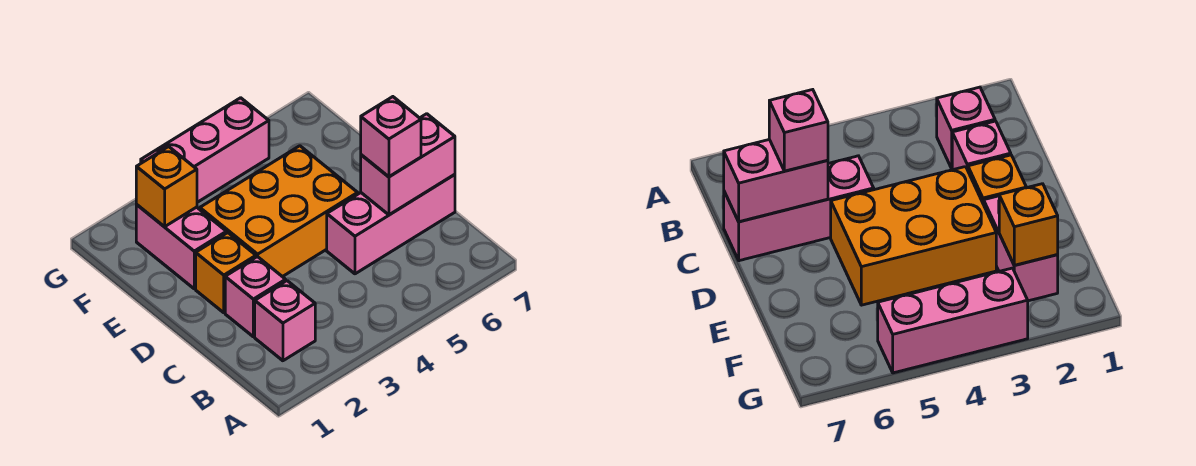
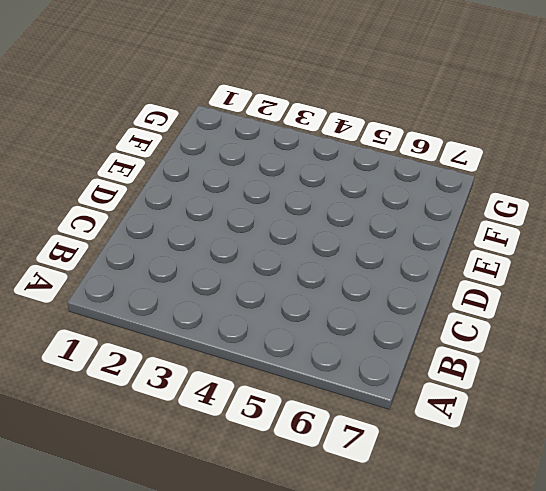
none -> pink brick B2 level 1
none -> pink brick C2 level 1

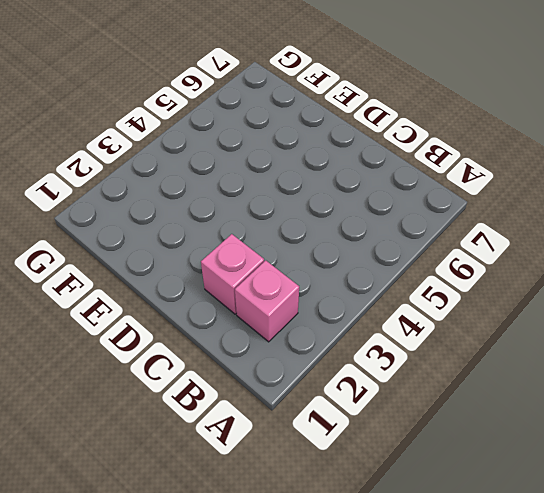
none -> pink brick C5:C7 level 1
none -> orange brick D2 level 1

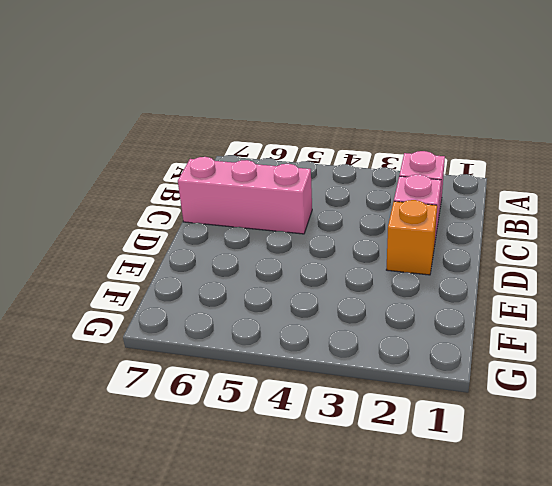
none -> orange brick D3:E5 level 1
none -> pink brick E2:F2 level 1

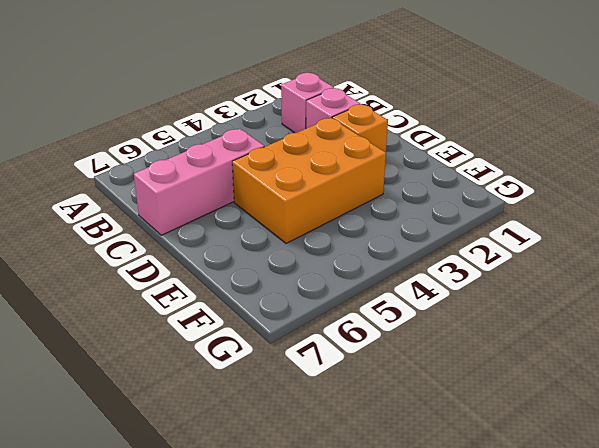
none -> pink brick E2:F2 level 1
none -> pink brick G3:G5 level 1

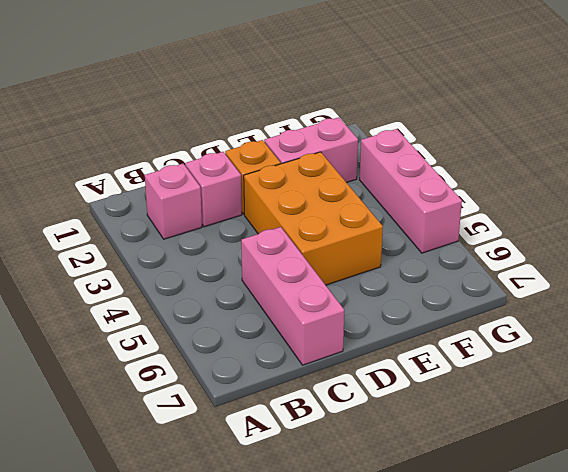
none -> pink brick C6:C7 level 2
none -> orange brick F2 level 2

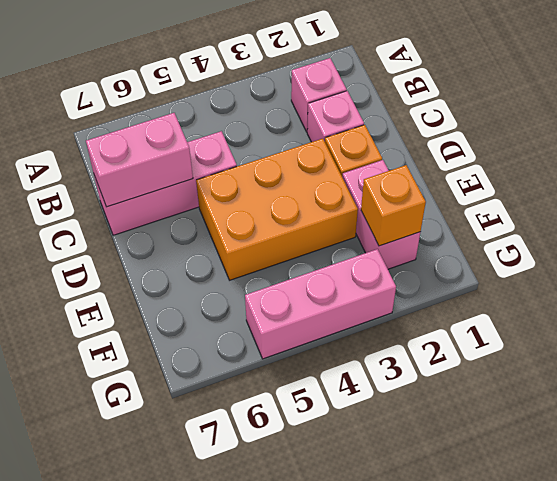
none -> pink brick C6 level 3

